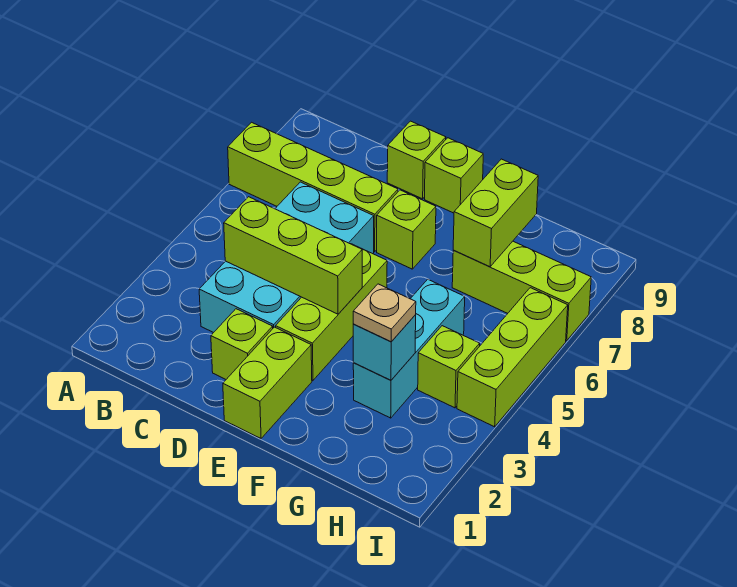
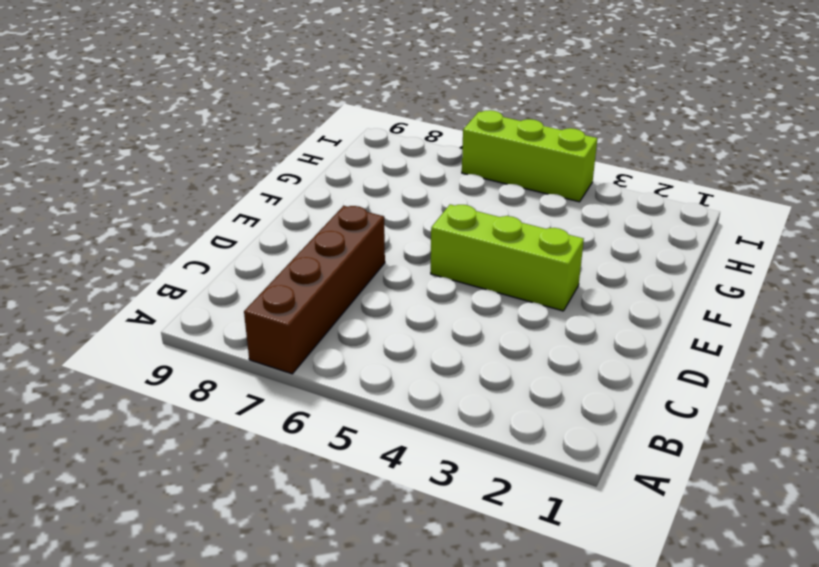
brown brick A7:D7 level 1 -> lime brick A7:D7 level 1
none -> cyan brick C3:D6 level 1
none -> lime brick D2 level 1
none -> lime brick D9 level 1

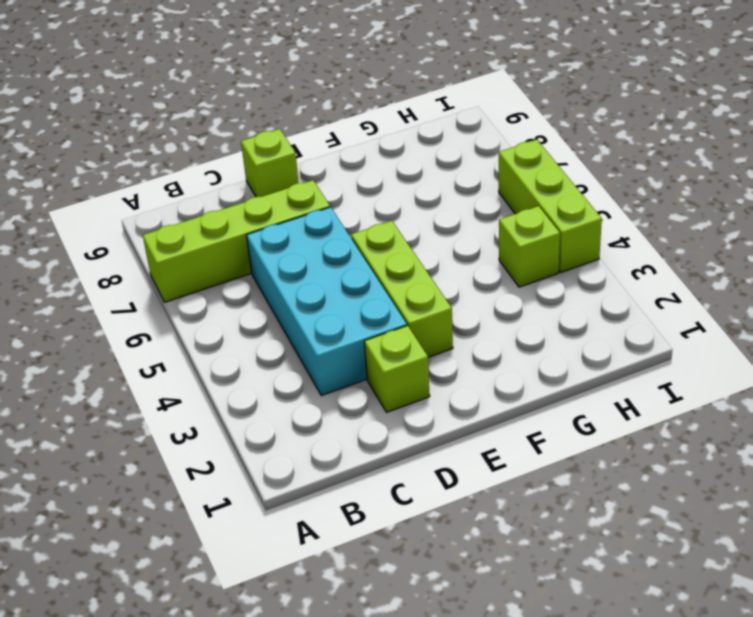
none -> lime brick E1:E2 level 1
none -> lime brick E7 level 1
none -> lime brick E9 level 1

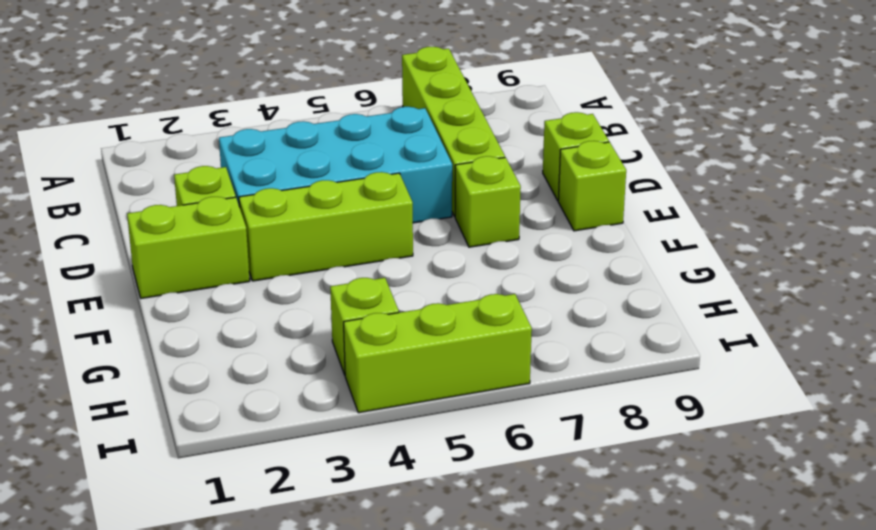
none -> cyan brick G3:G5 level 1
none -> lime brick G7:I7 level 1
none -> lime brick C4:E4 level 2

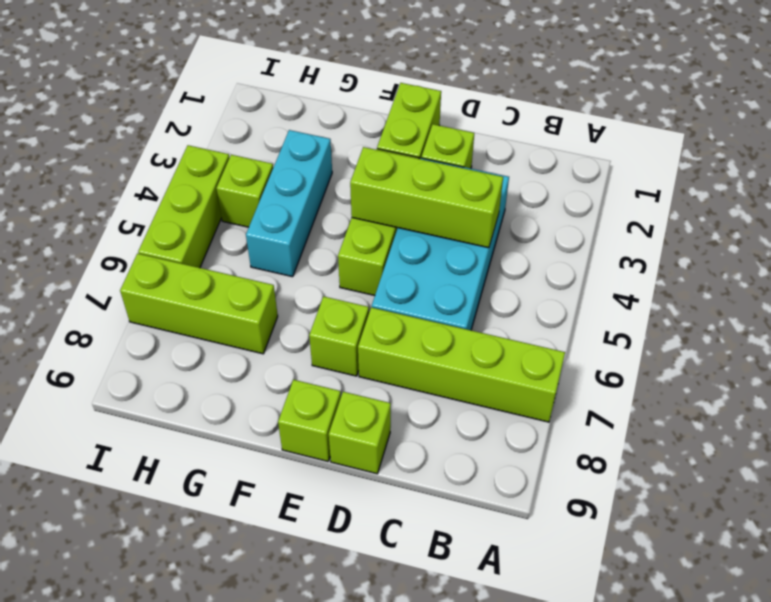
none -> cyan brick G3 level 2
none -> lime brick G7:G8 level 2
none -> tan plate G3 level 3

